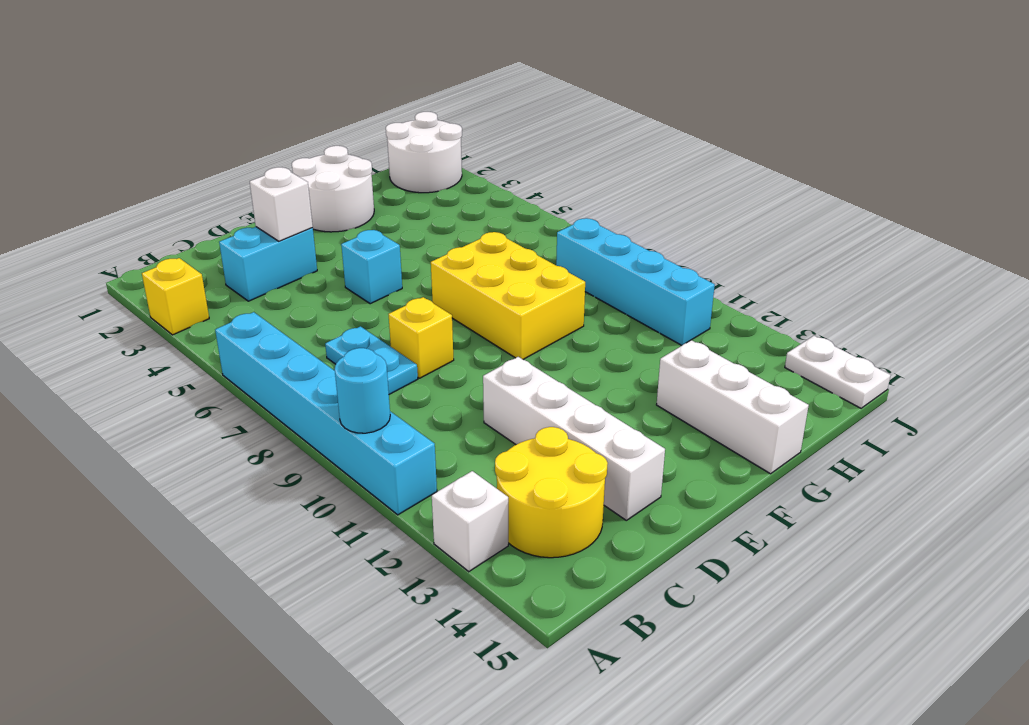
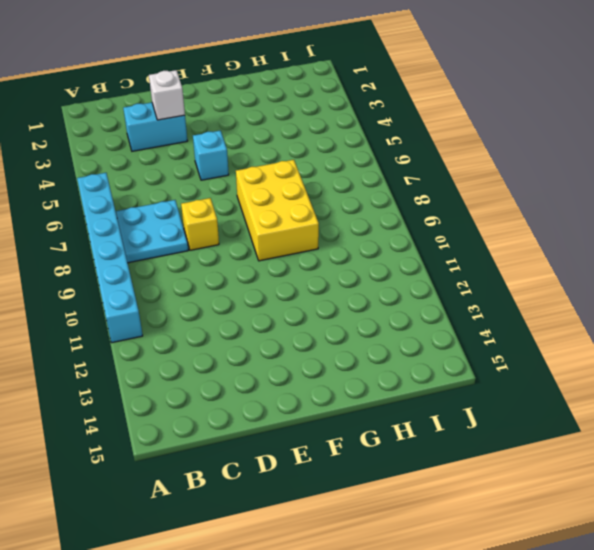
cyan plate B7:C8 level 1 -> cyan plate C7:C8 level 1
none -> yellow brick A3 level 1
none -> white brick A13 level 1
none -> yellow round brick B13:C14 level 1

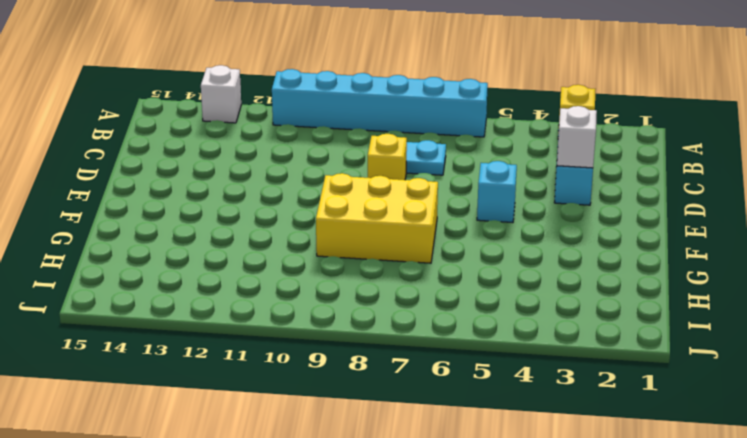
none -> yellow round brick B13:C14 level 1
none -> white brick D11:D14 level 1
none -> white round brick F1:G2 level 1

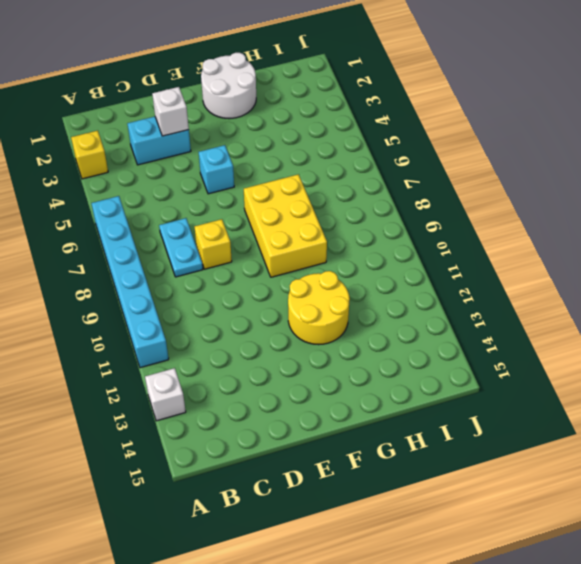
yellow round brick F11:G12 level 1 -> yellow round brick B13:C14 level 1
none -> white brick D11:D14 level 1
none -> white brick G13:G15 level 1
none -> white round brick I1:J2 level 1

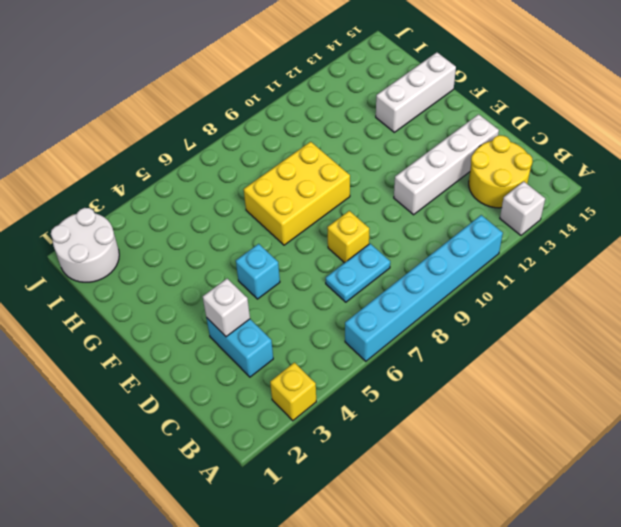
none -> white round brick F1:G2 level 1
none -> cyan brick I8:I11 level 1
none -> white plate J14:J15 level 1

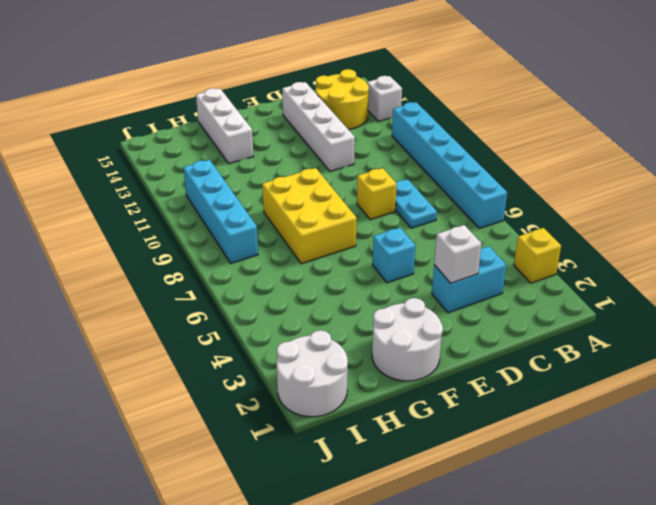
none -> white plate J14:J15 level 1
none -> cyan round brick A10 level 2

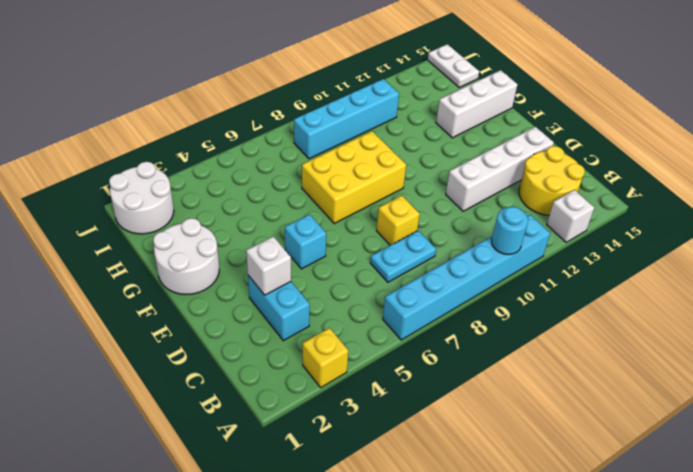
white plate I15:J15 level 1 -> white plate J14:J15 level 1

